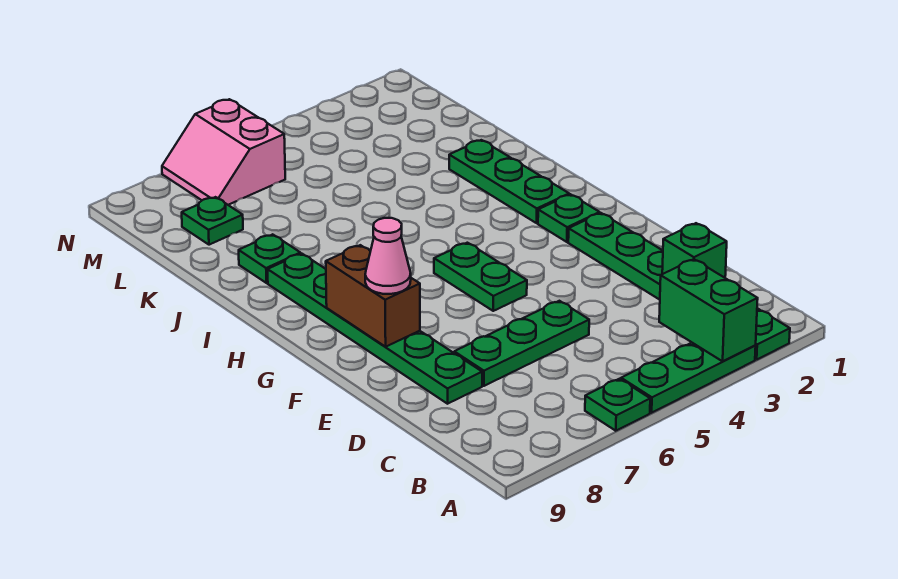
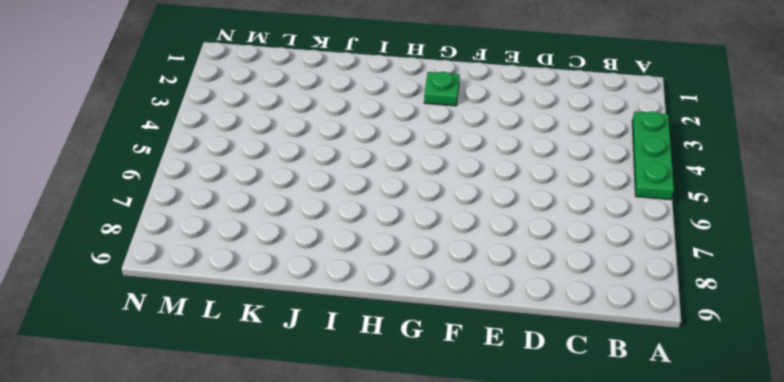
none -> green plate A2:F2 level 1
none -> green plate A6 level 1
none -> green plate D5:D7 level 1

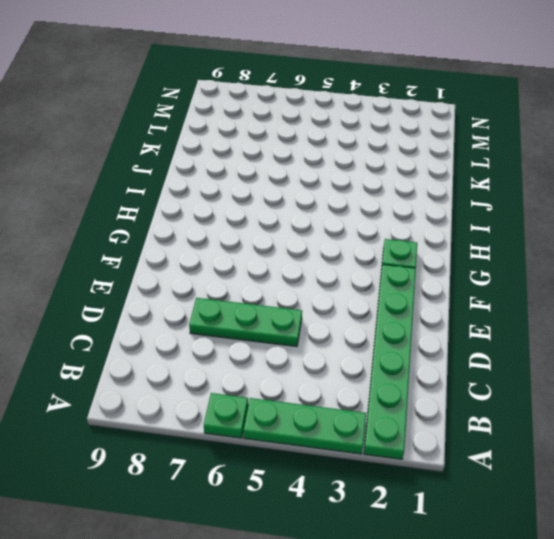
none -> green plate D8:I8 level 1
none -> green plate F5:G5 level 1
none -> green plate H2:J2 level 1

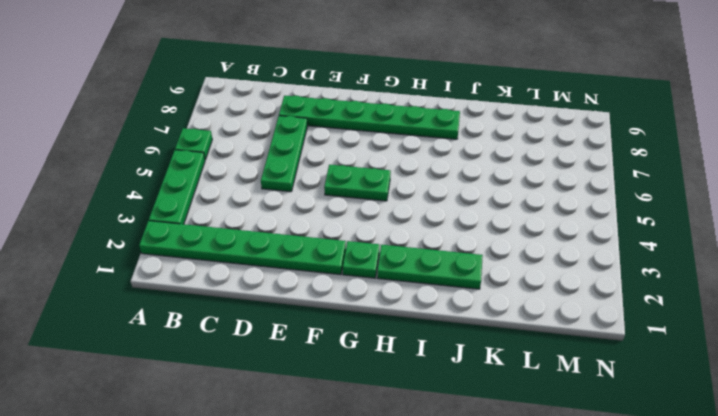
none -> green plate J8 level 1
none -> green plate L8 level 1
none -> pink slope M6:N7 level 1 top 6

